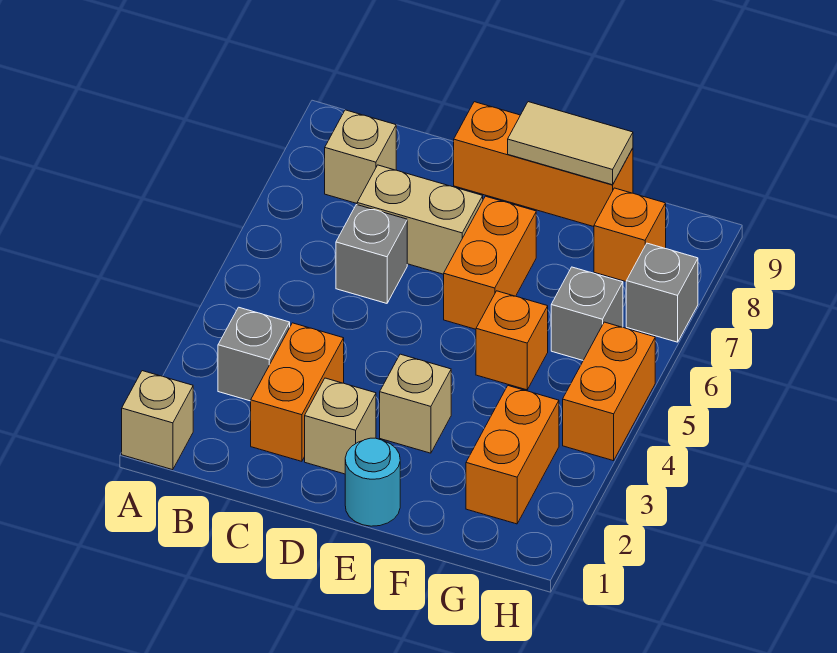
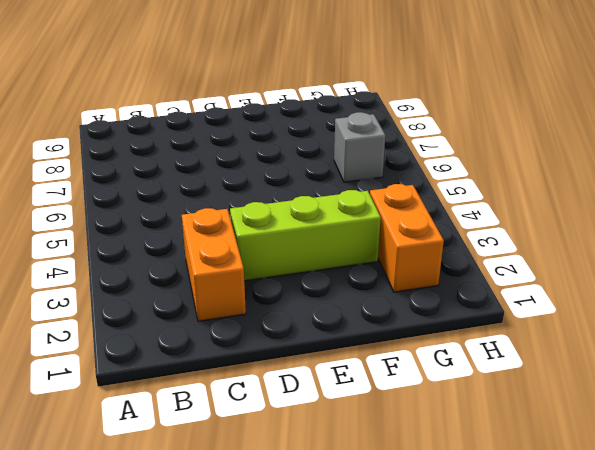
lime brick D3:F3 level 1 -> tan brick E3 level 1
none -> tan brick A1 level 1
none -> grey brick B3 level 1
none -> tan brick B8 level 1

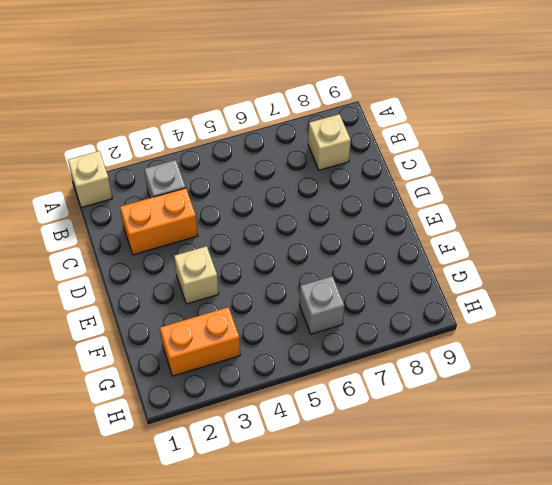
none -> grey brick C6 level 1
none -> tan brick C7:D7 level 1
none -> tan brick D2 level 1

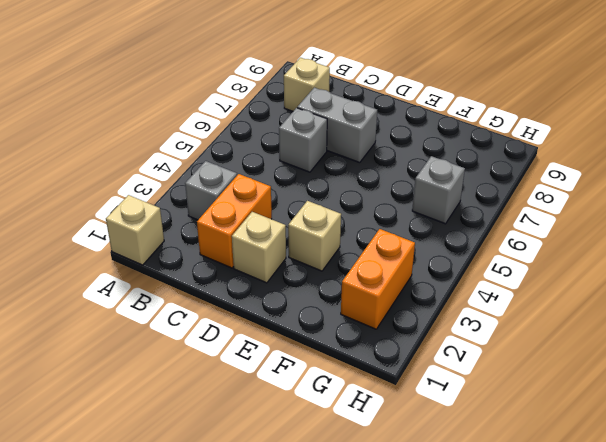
grey brick C7:D7 level 1 -> tan brick C7:D7 level 1
none -> orange brick D9:F9 level 1
none -> cyan round brick E1 level 1
none -> orange brick E6:E7 level 1

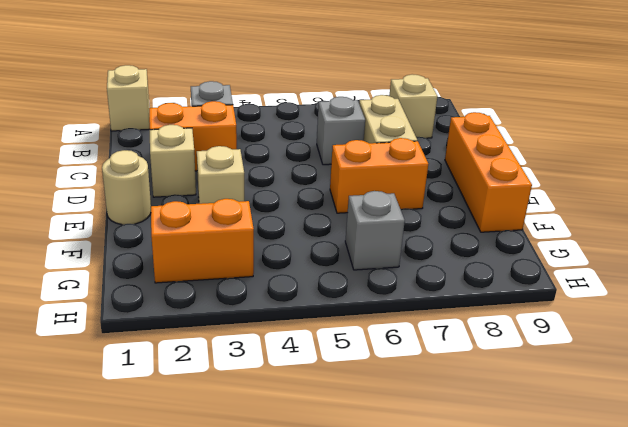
tan round brick E1 level 1 -> cyan round brick E1 level 1
none -> orange brick F5 level 1
none -> orange brick G8 level 1
none -> orange brick H4:H5 level 1

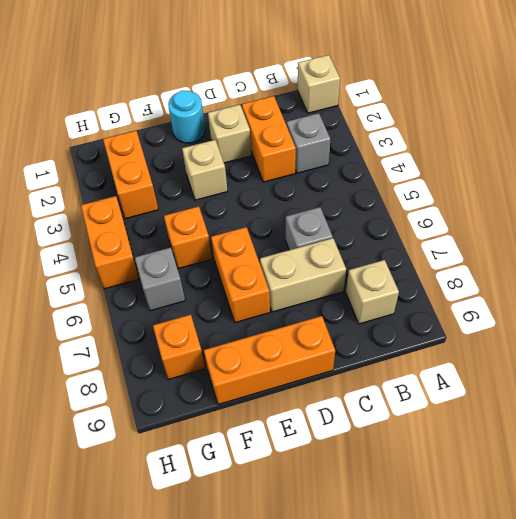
none -> grey brick H7 level 1
none -> tan tile E9:F9 level 2

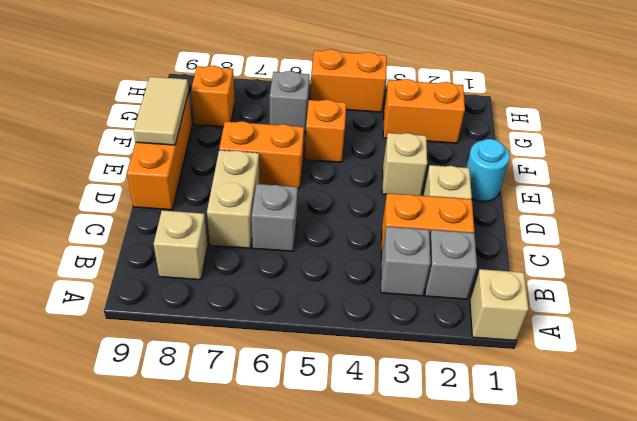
grey brick B2 level 1 -> grey brick H7 level 1

